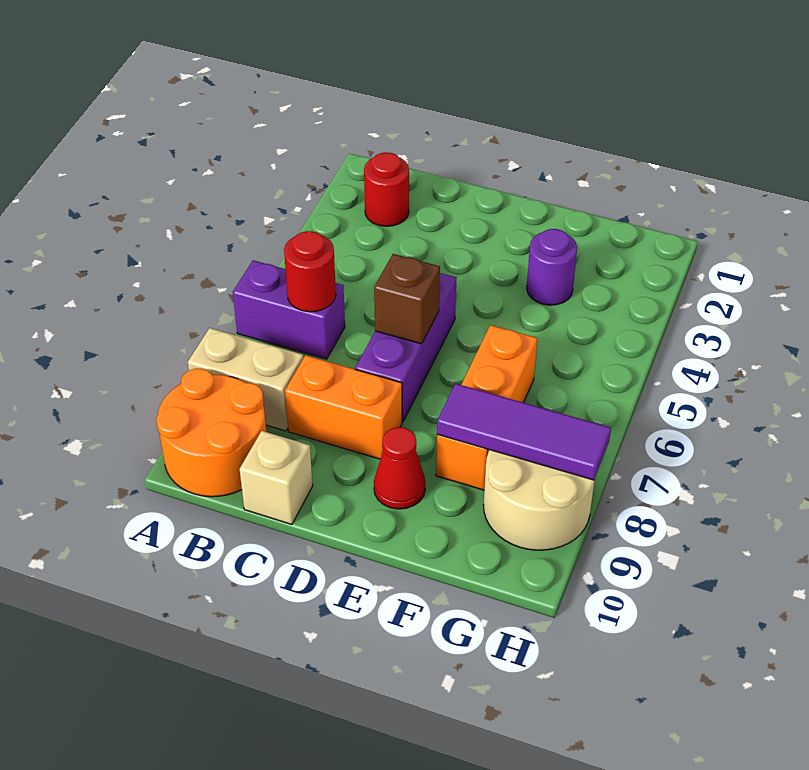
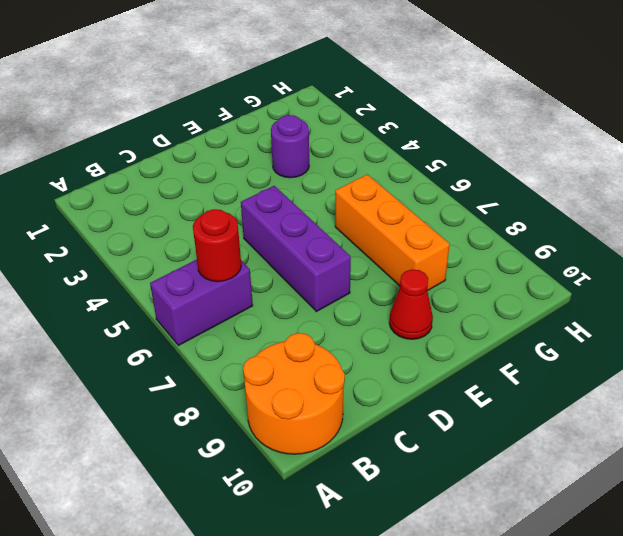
none -> tan brick A8:B8 level 1
none -> red round brick B2 level 1
none -> orange brick C8:D8 level 1

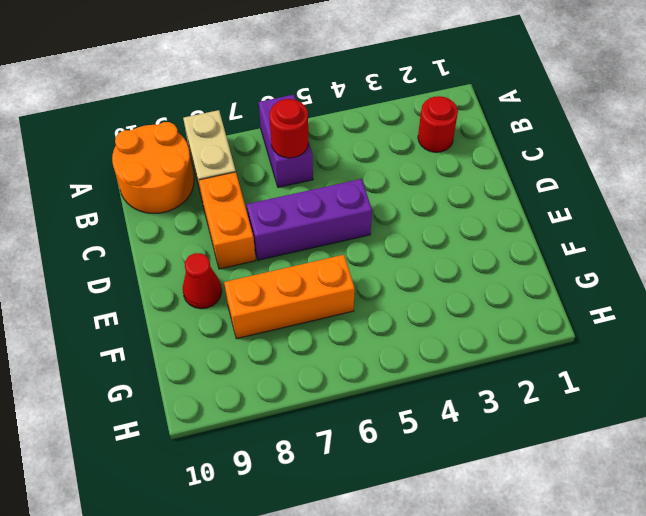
none -> tan brick C10 level 1
none -> purple round brick F3 level 1
none -> tan round brick G8:H9 level 1

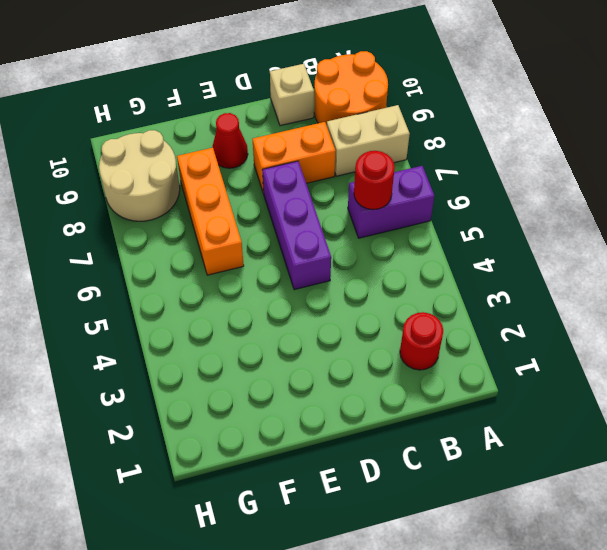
none -> purple round brick F3 level 1
none -> brown brick D6 level 2
none -> purple tile F8:H8 level 2

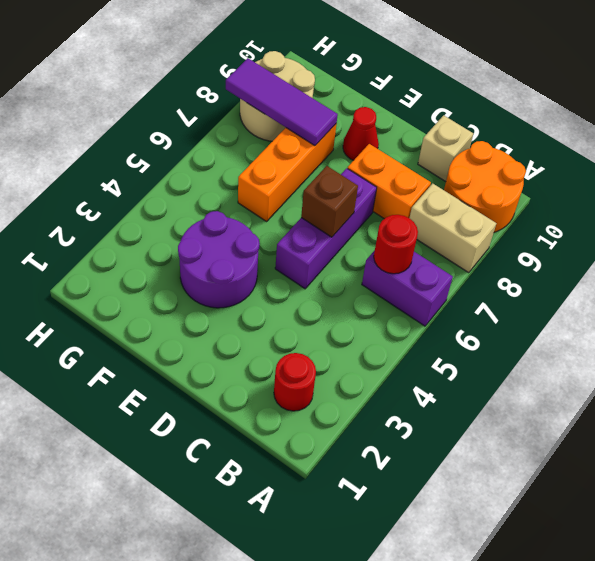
purple round brick E3:F4 level 1 -> purple round brick F3 level 1

